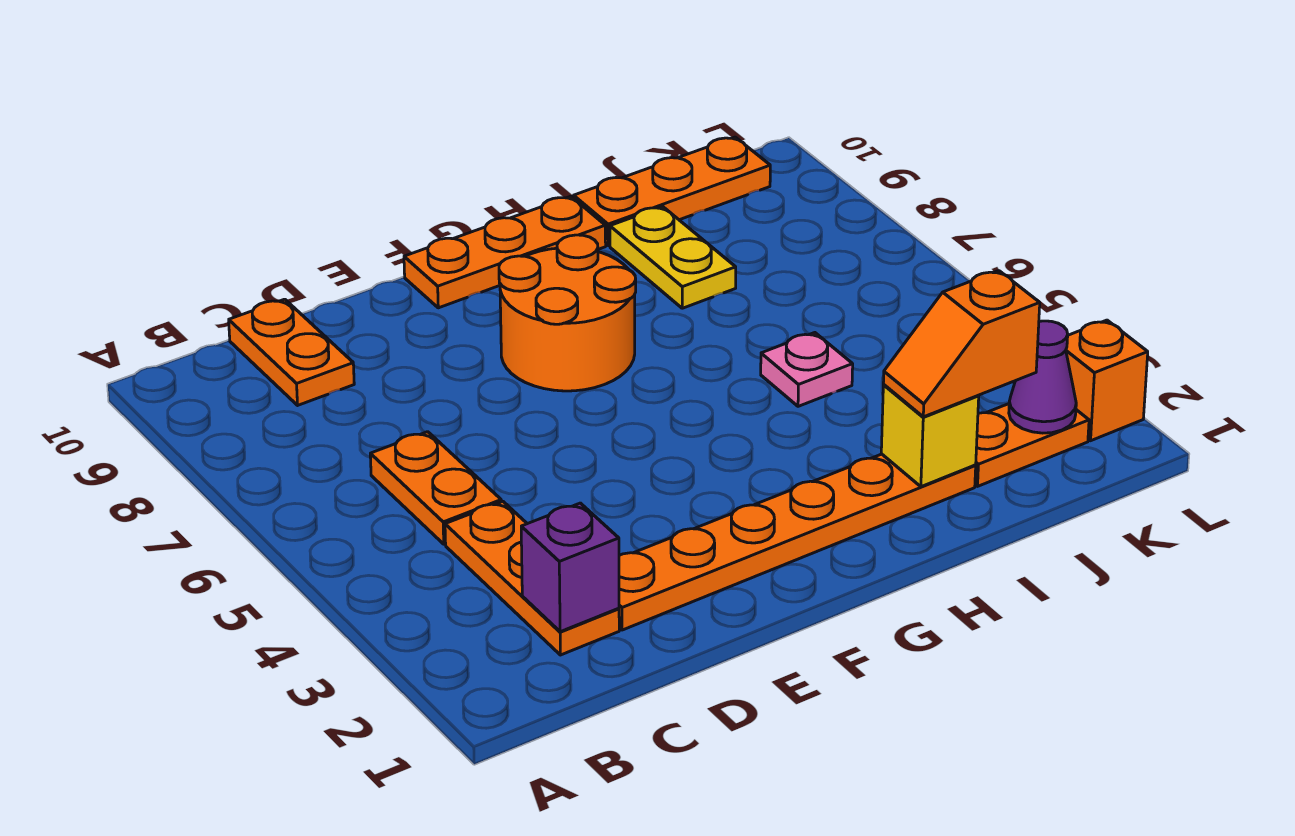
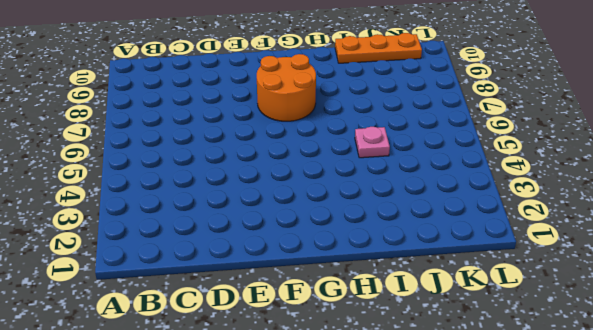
none -> orange plate C2:C4 level 1
none -> orange plate C5:C6 level 1
none -> orange plate C9:C10 level 1

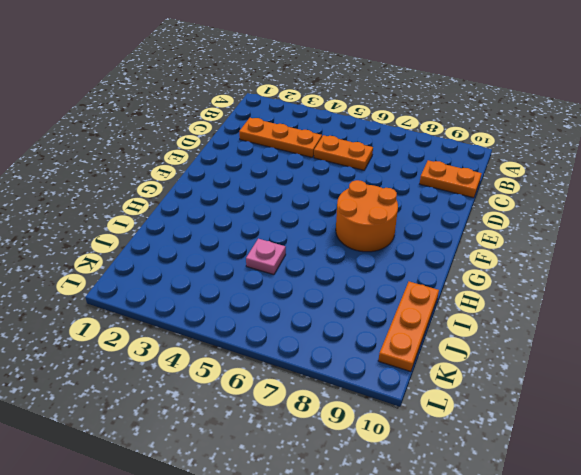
none -> orange plate D2:I2 level 1
none -> orange plate F10:H10 level 1
none -> yellow plate I8:I9 level 1

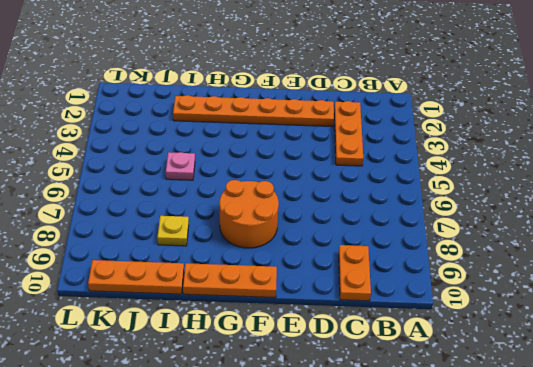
yellow plate I8 level 1 -> yellow plate I8:I9 level 1
none -> orange plate C5:C6 level 1
none -> orange plate J2:K2 level 1
none -> orange brick L2 level 1

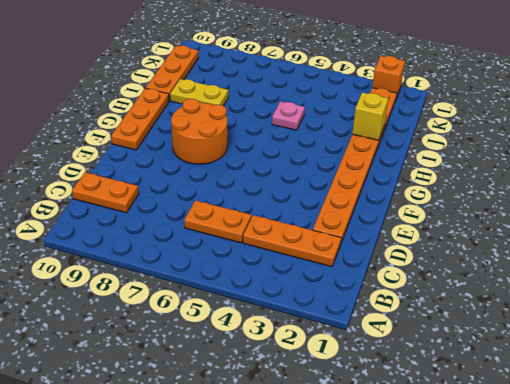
none -> purple brick C2 level 2
none -> purple cone K2 level 2
none -> orange slope I2:J2 level 3 top J

